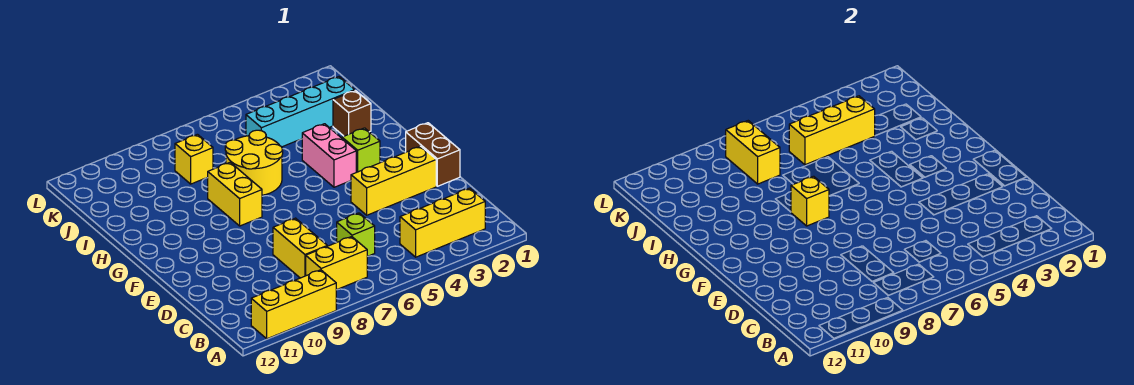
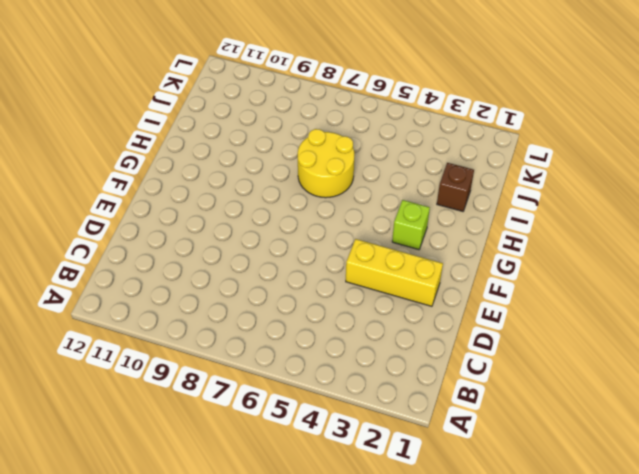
none -> yellow brick A9:A11 level 1
none -> yellow brick B2:B4 level 1
none -> yellow brick B7:B8 level 1

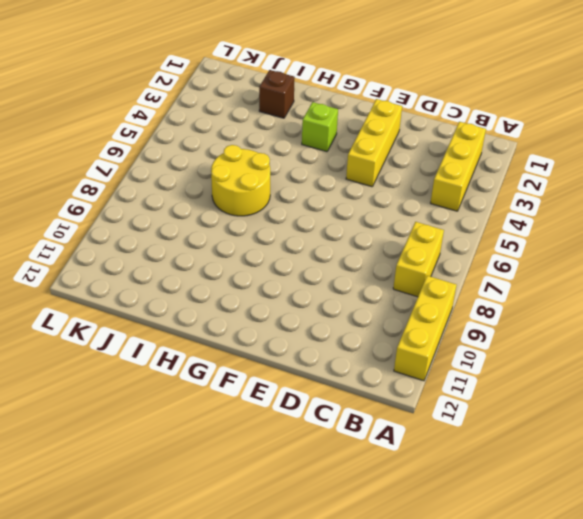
none -> lime brick C6 level 1
none -> yellow brick C8:D8 level 1
none -> brown brick E1:F1 level 1

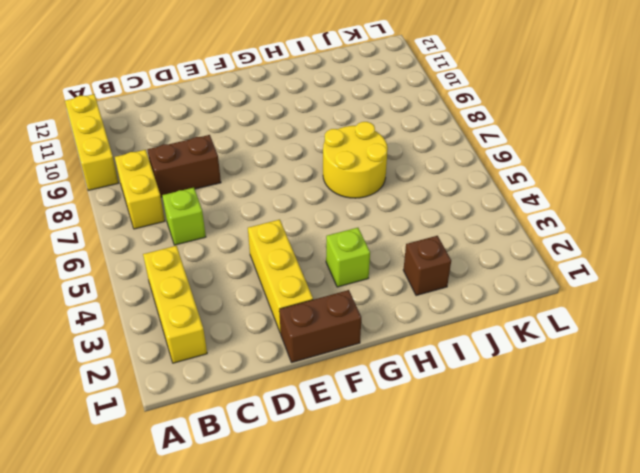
brown brick C8:D8 level 1 -> yellow brick C8:D8 level 1
none -> pink brick G4:H4 level 1
none -> yellow brick G8:H8 level 1
none -> cyan brick J2:J5 level 1

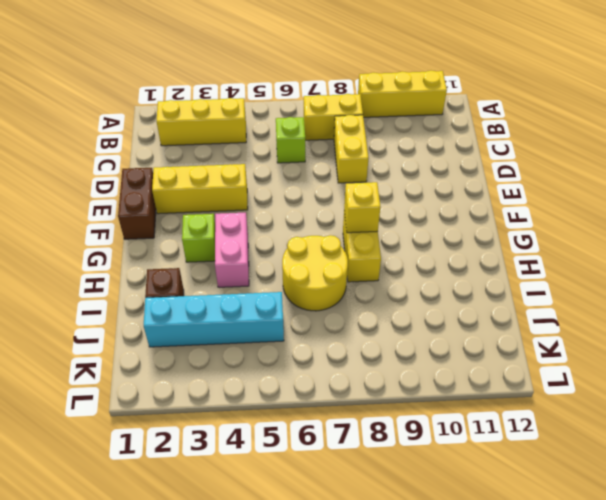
none -> yellow brick J8 level 1
none -> yellow brick J4:J6 level 2
none -> yellow brick J8:K8 level 2

